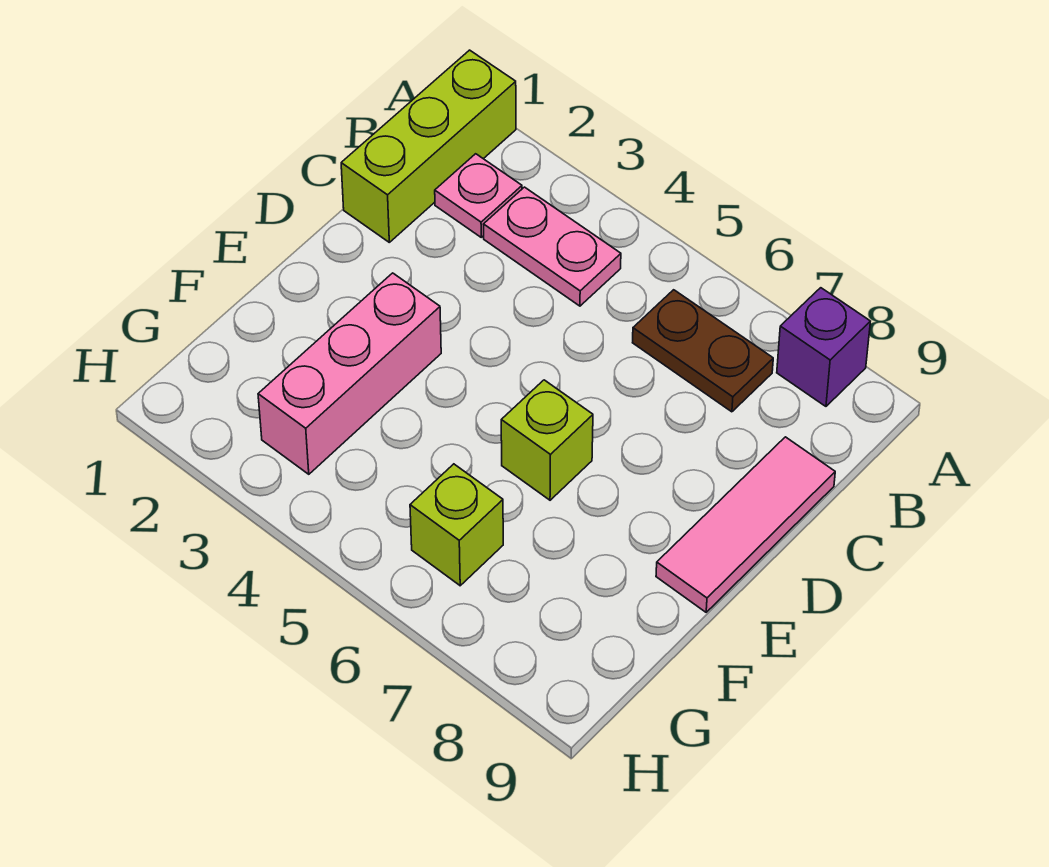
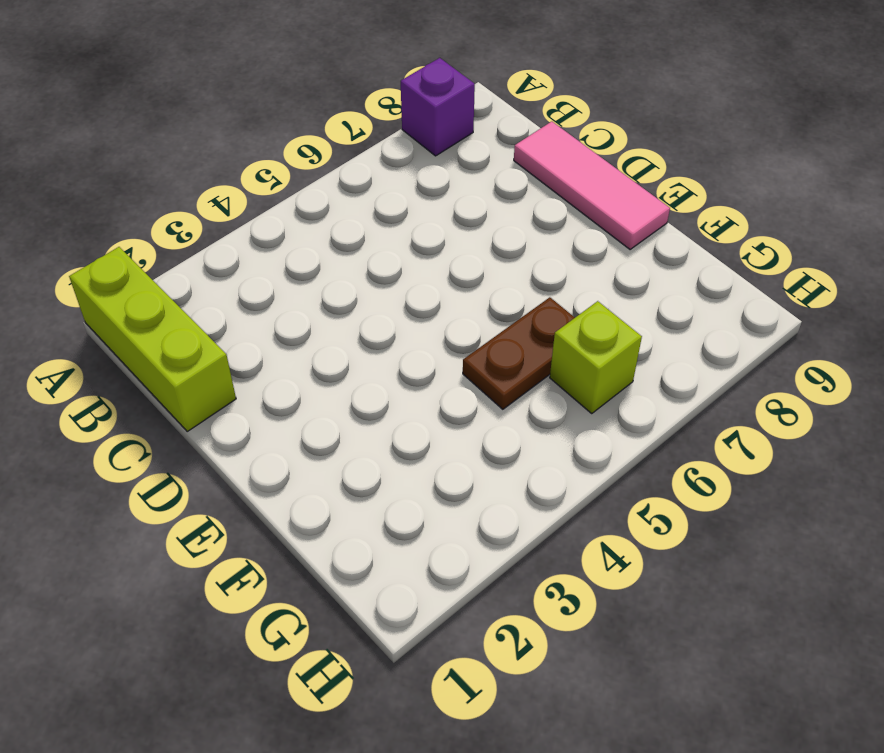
brown plate F5:F6 level 1 -> brown plate B6:B7 level 1
none -> pink plate B2 level 1
none -> pink plate B3:B4 level 1

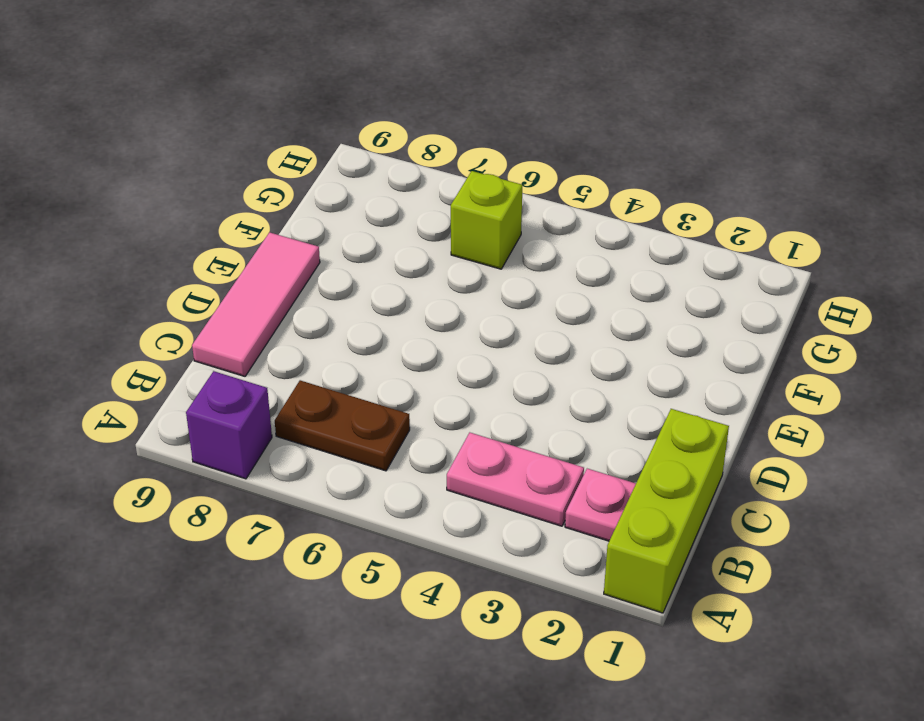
none -> pink brick E3:G3 level 1
none -> lime brick E6 level 1

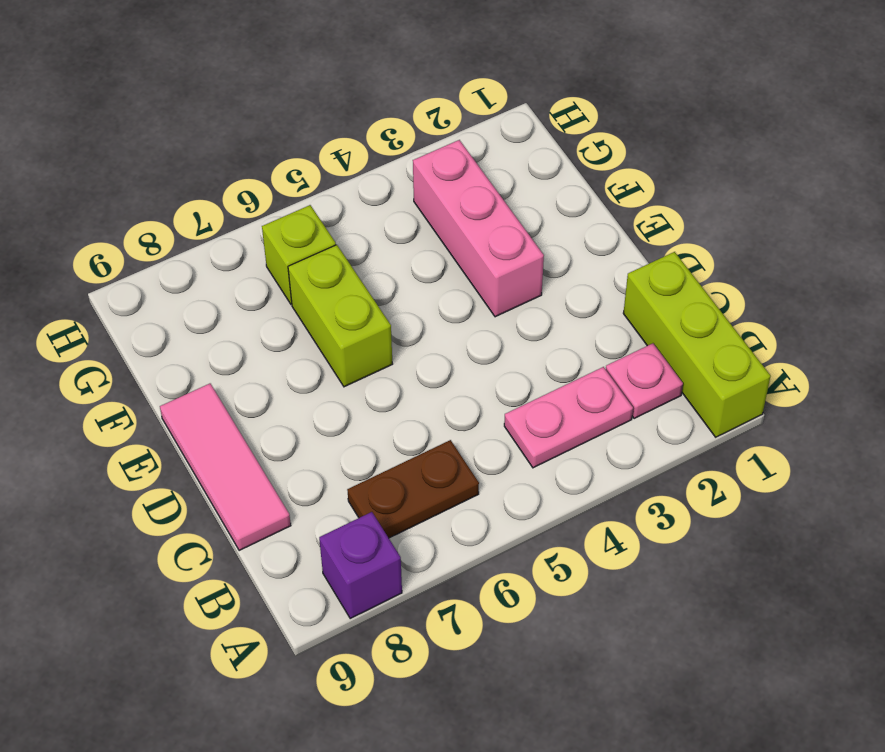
lime brick E6:F6 level 1 -> lime brick E6 level 1

